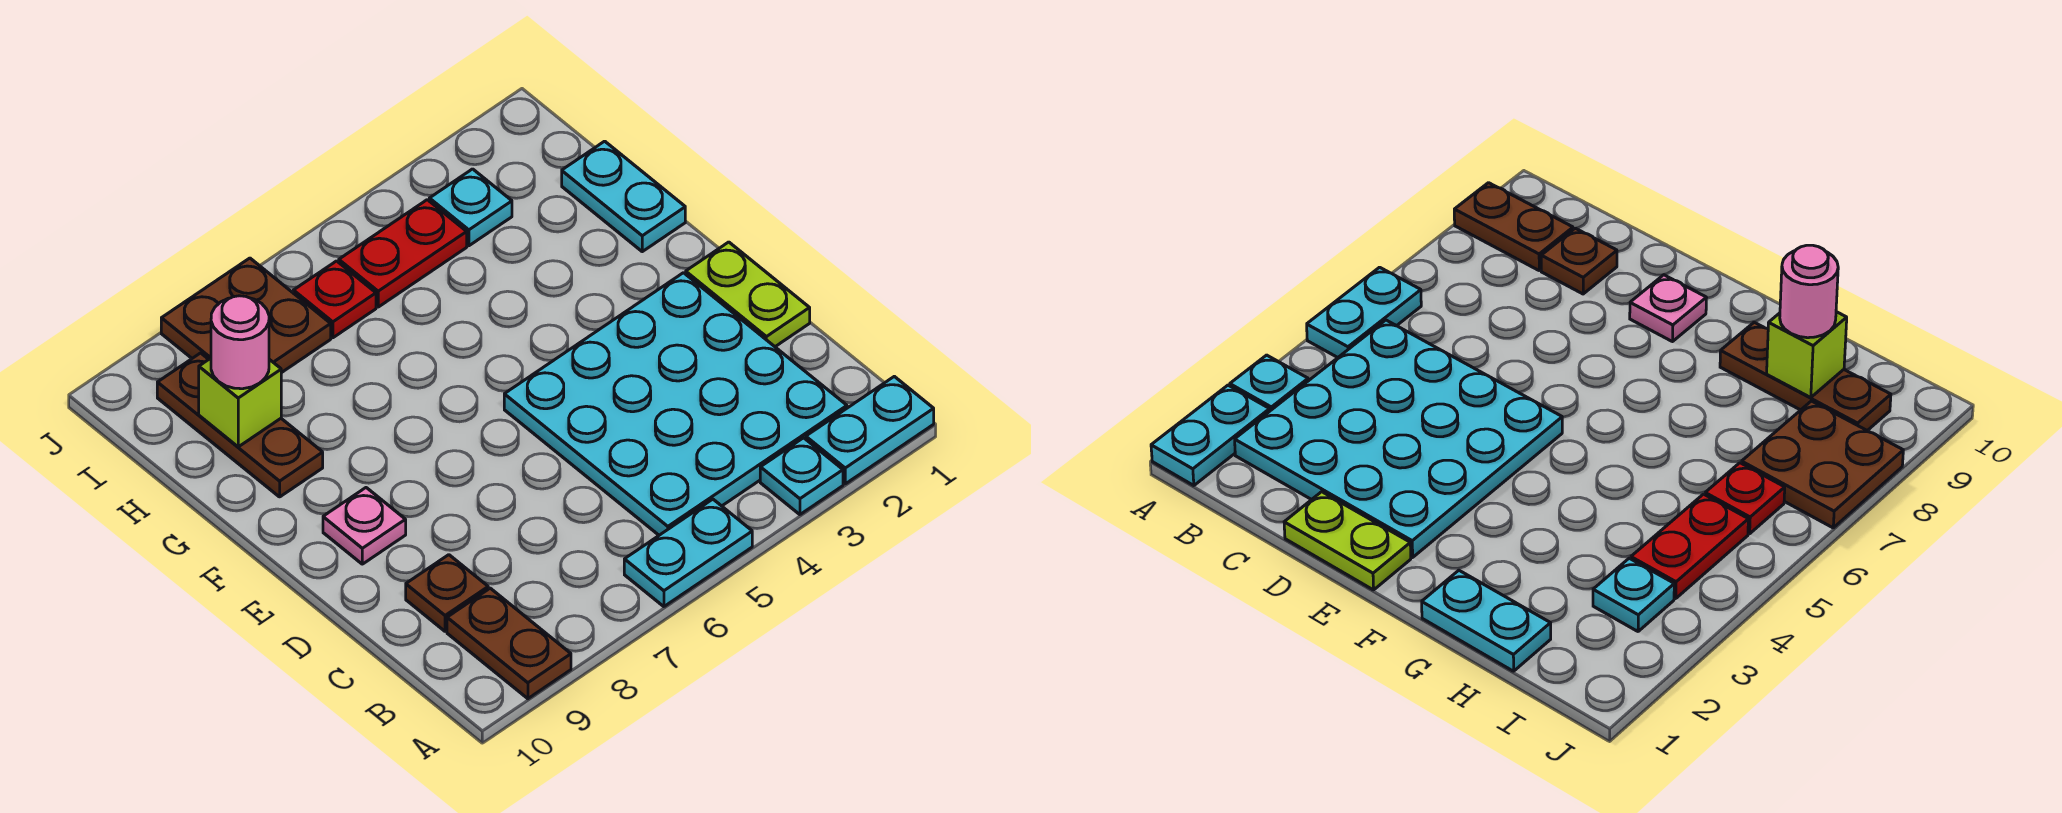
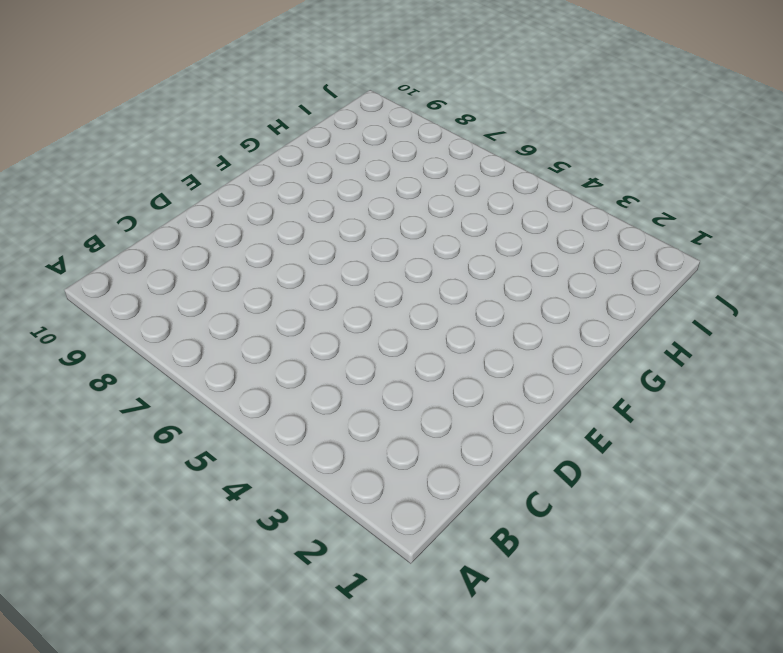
none -> cyan plate A1:A2 level 1
none -> cyan plate A3 level 1
none -> cyan plate A5:A6 level 1

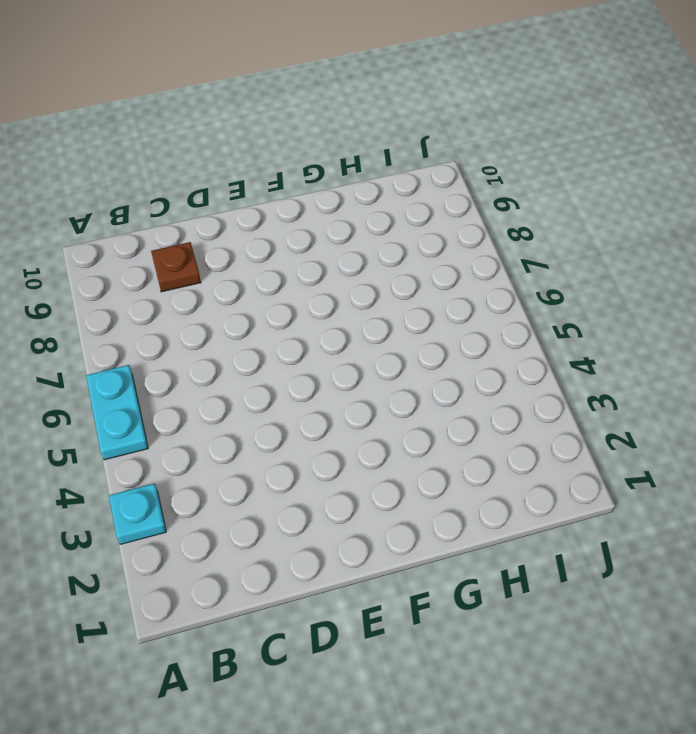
none -> cyan plate A1:A2 level 1
none -> brown plate A9:B9 level 1
none -> cyan plate B2:E5 level 1

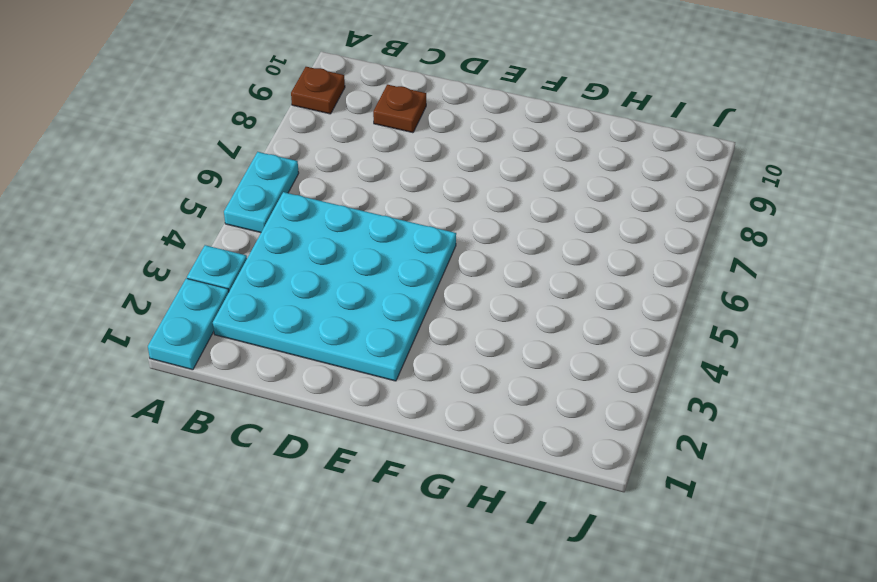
brown plate A9 level 1 -> brown plate A9:B9 level 1
none -> lime plate D1:E1 level 1
none -> pink plate E9 level 1
none -> cyan plate G1:H1 level 1

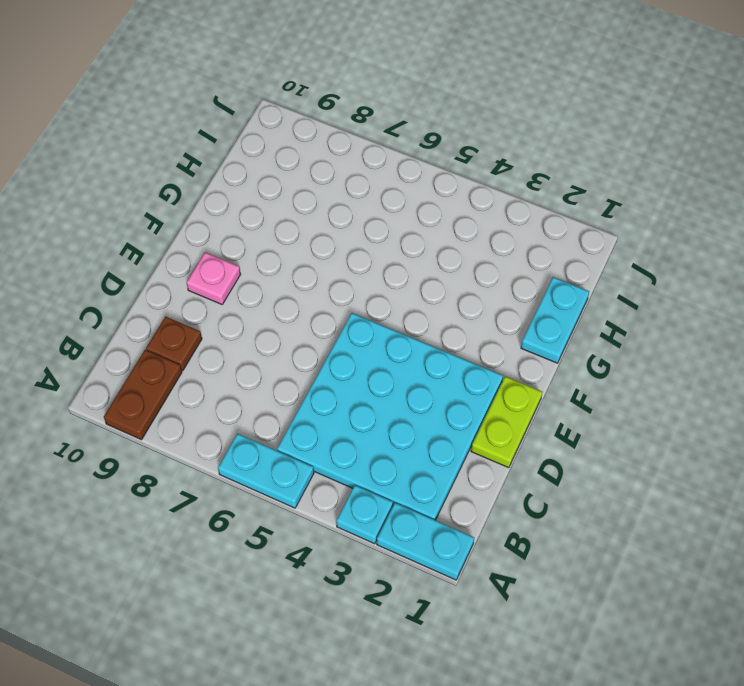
none -> brown plate G9:I9 level 1
none -> cyan plate I3 level 1
none -> red plate I4:I5 level 1

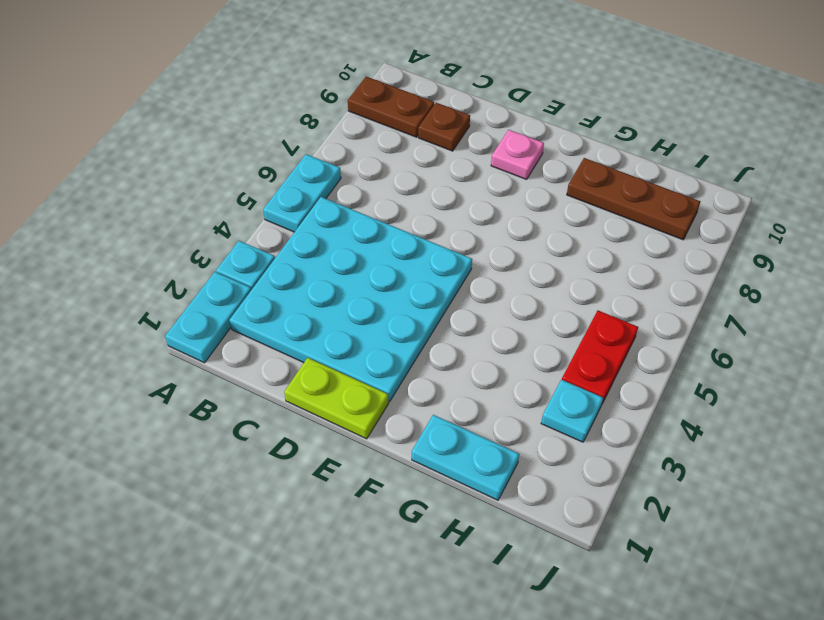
none -> red plate I6 level 1
none -> brown plate I7:J8 level 1
none -> lime brick H9 level 2

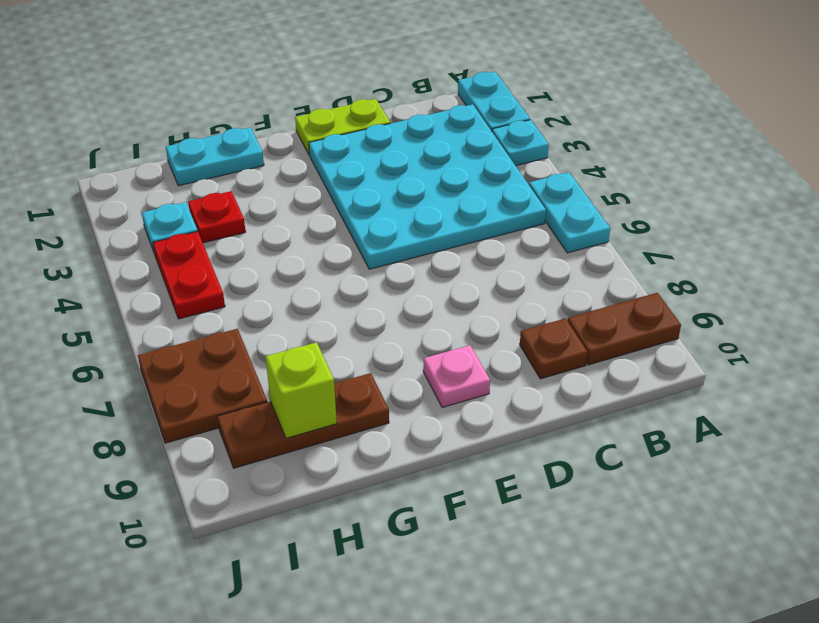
red plate H3 level 1 -> red plate I6 level 1
none -> pink round brick H9 level 3

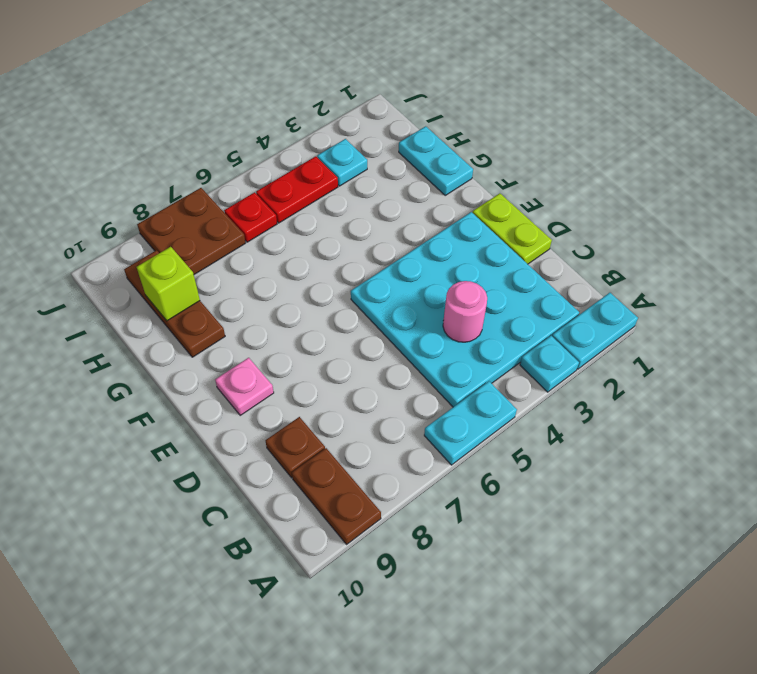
pink round brick C4 level 2 -> pink round brick H9 level 3

